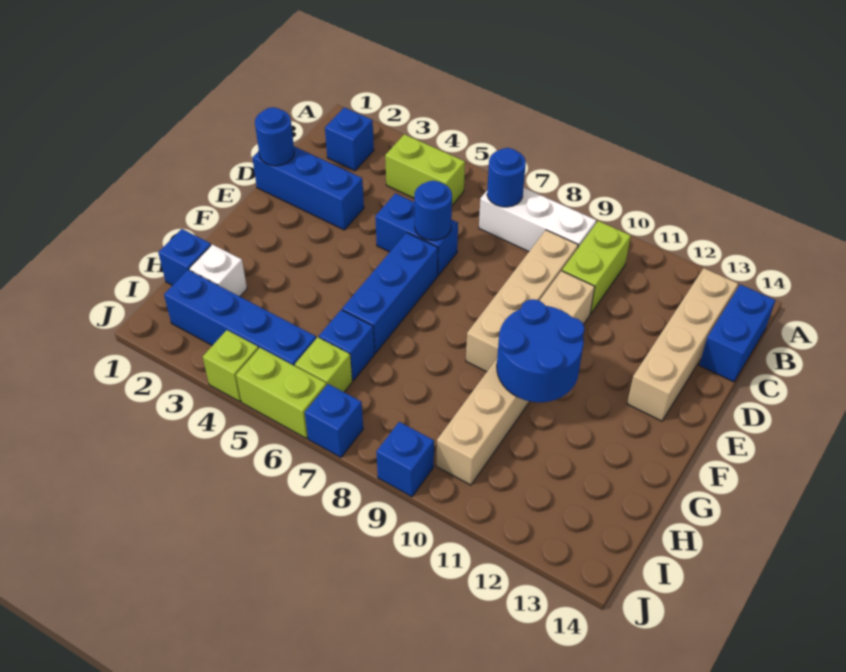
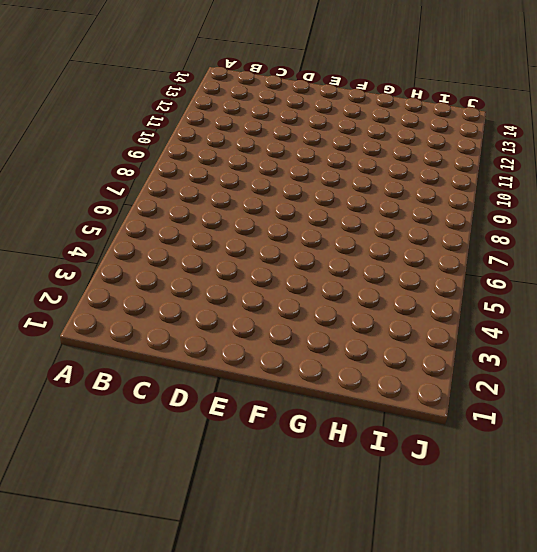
none -> blue brick B2 level 1
none -> lime brick B4:B5 level 1
none -> white brick B7:B9 level 1

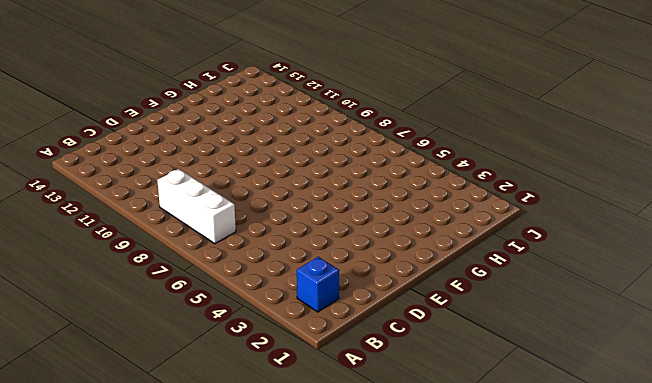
none -> lime brick B4:B5 level 1
none -> lime brick B10:C10 level 1
none -> tan brick B13:E13 level 1

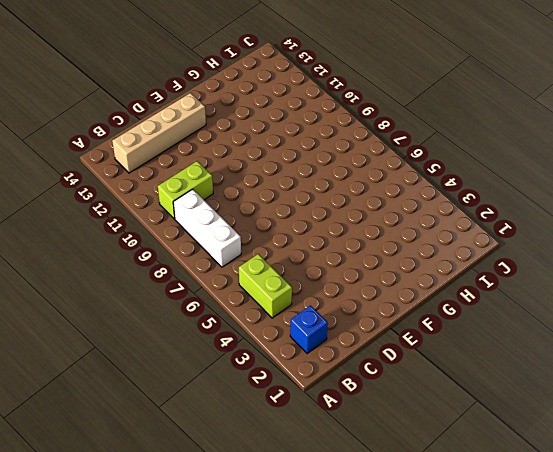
none -> blue brick B14:C14 level 1
none -> tan brick C9:F9 level 1
none -> blue brick D1:D3 level 1

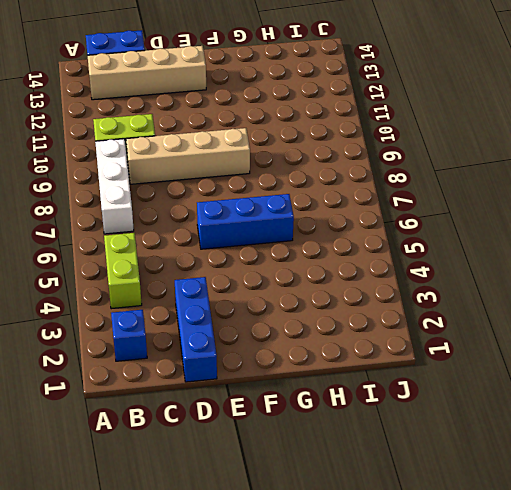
none -> blue brick D5:D6 level 1
none -> tan brick D10:I10 level 1
none -> blue brick H1 level 1

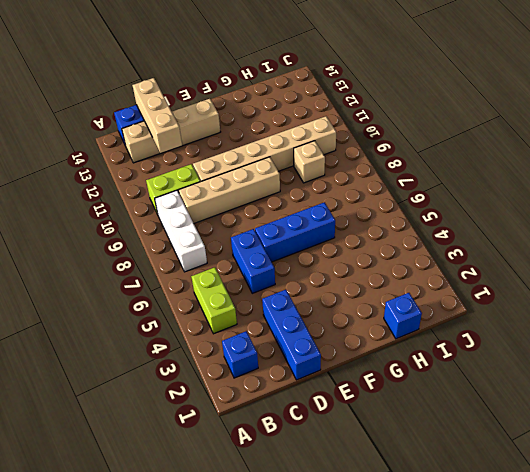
tan brick C12:C14 level 2 -> none
tan brick H9 level 1 -> none
none -> white brick H2 level 1
none -> blue brick H6 level 1
none -> blue brick I2:I5 level 1

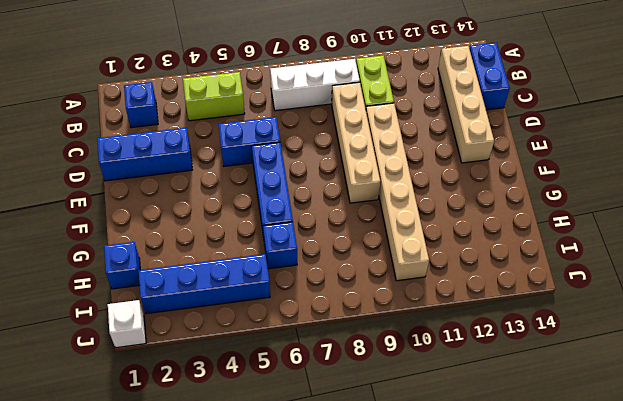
white brick J1 level 1 -> white brick H2 level 1
none -> lime brick I6 level 1
none -> lime brick J4 level 1
none -> lime brick J5:J6 level 1

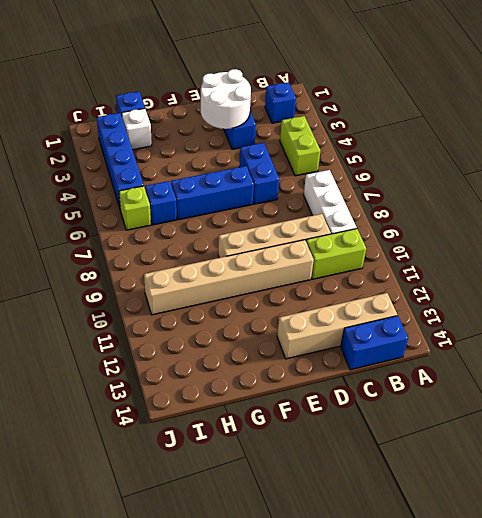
white round brick D2:E3 level 2 -> none
none -> lime brick J4 level 1
none -> lime brick J5:J6 level 1
none -> blue brick J7 level 1

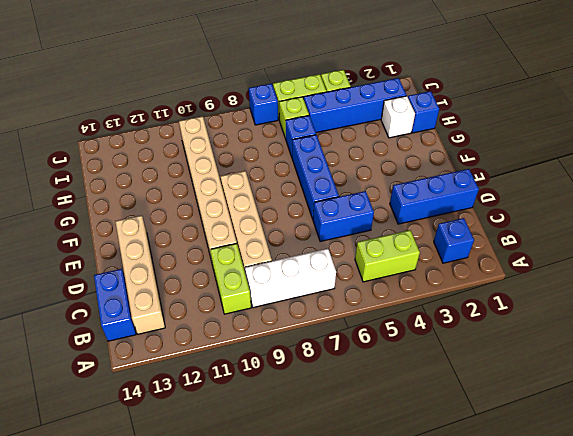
none -> blue brick J9 level 1
none -> blue round brick B7 level 2
none -> blue round brick D1 level 2

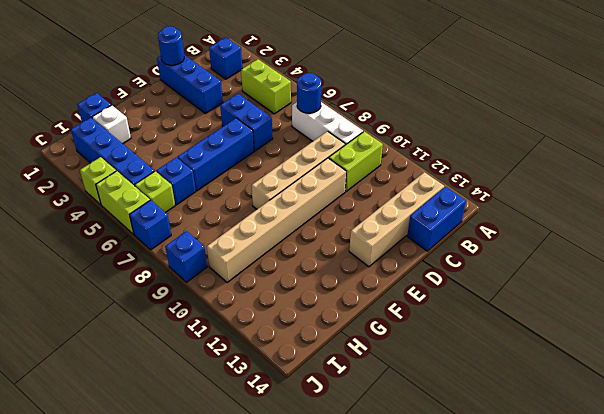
none -> blue round brick D6 level 2
none -> blue round brick F10:G11 level 2

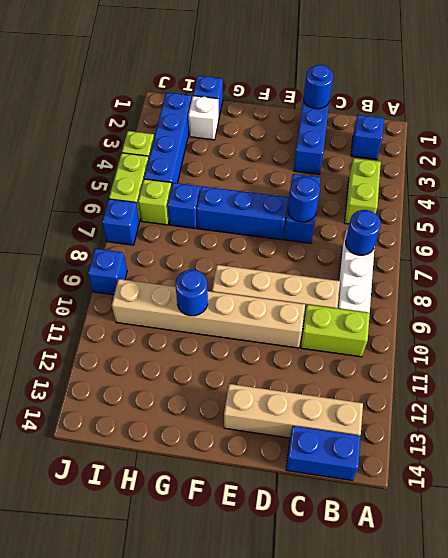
blue round brick G10 level 2 -> blue round brick F10:G11 level 2

